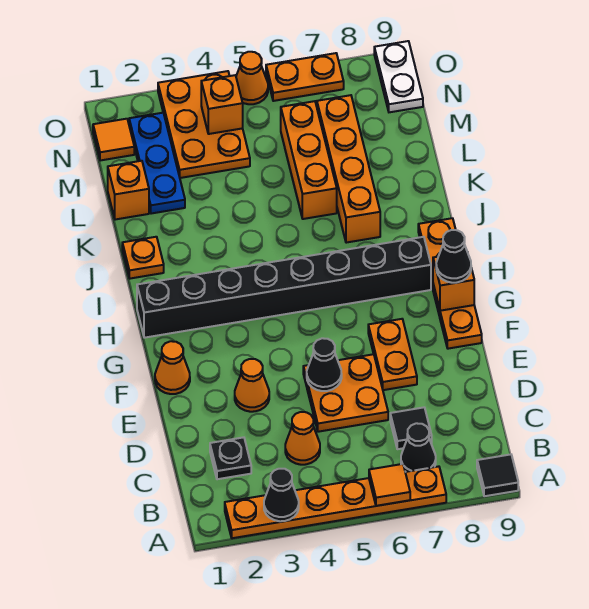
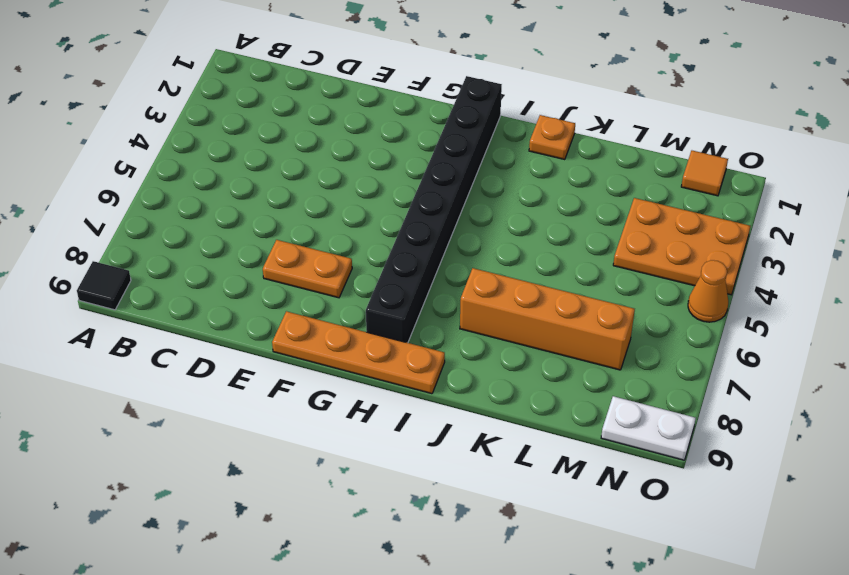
none -> orange plate A2:A7 level 1
none -> black cone B7 level 1
none -> black plate C2 level 1

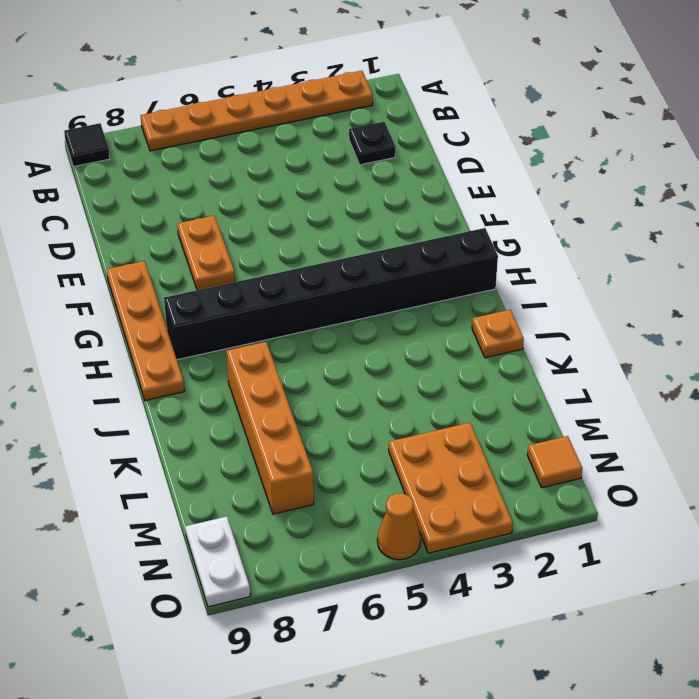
none -> black cone B7 level 1
none -> orange cone C4 level 1
none -> black tile C7 level 1

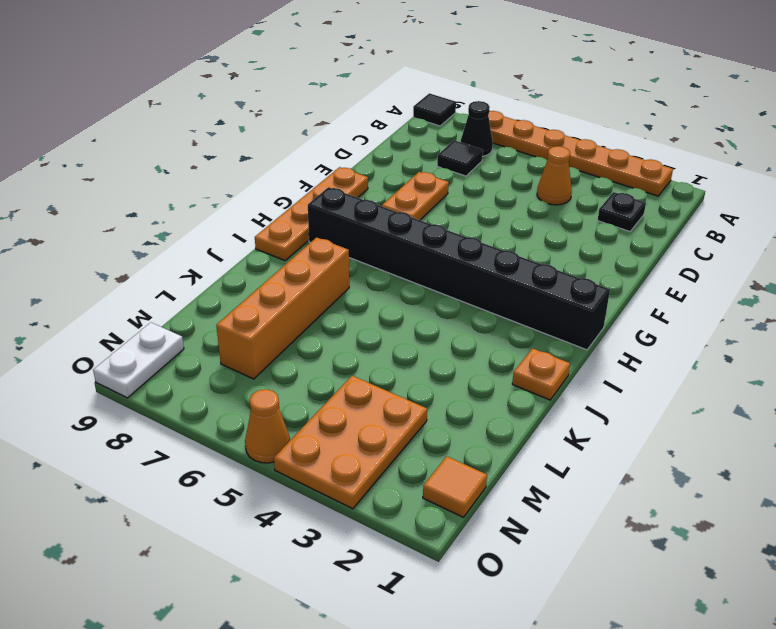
none -> orange plate D5:E6 level 1
none -> orange cone E3 level 1
none -> orange cone F1 level 1

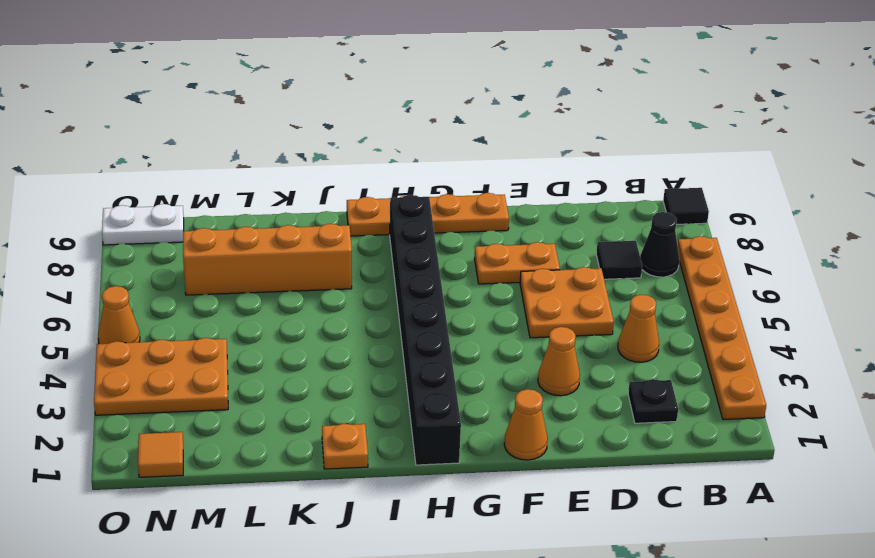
none -> orange brick K6:M6 level 1
none -> orange brick L1 level 1
none -> blue plate L2:N2 level 1

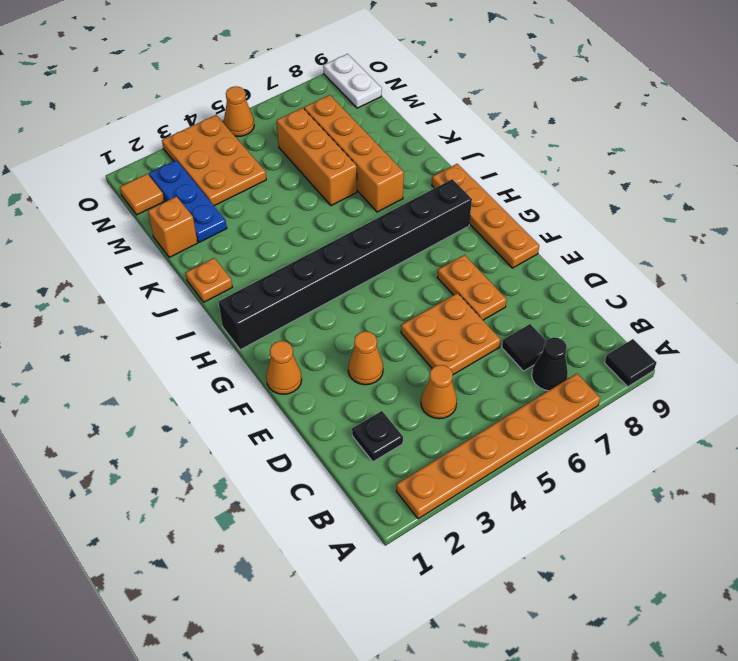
none -> orange plate O6:O7 level 1
none -> black cone A3 level 2
none -> orange tile A6 level 2

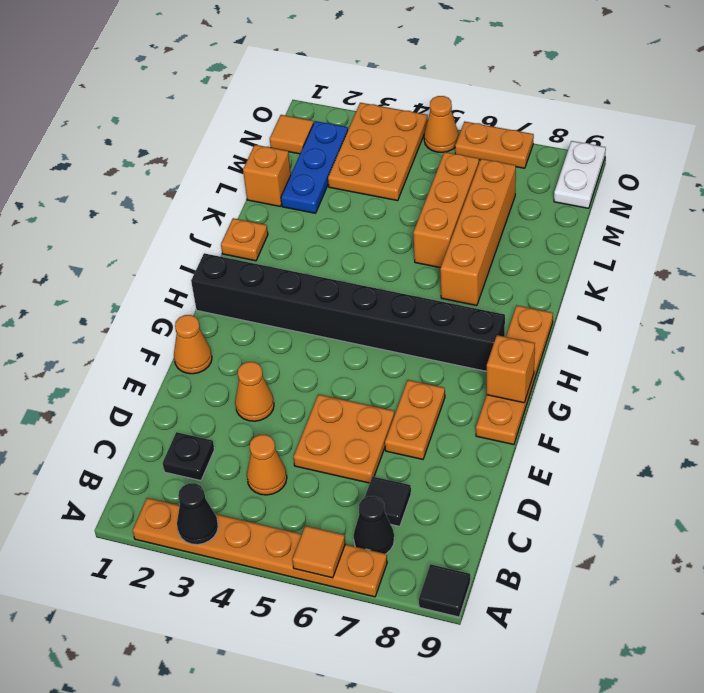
none -> black cone E5 level 2
none -> orange brick N4 level 2
none -> black cone G9 level 3

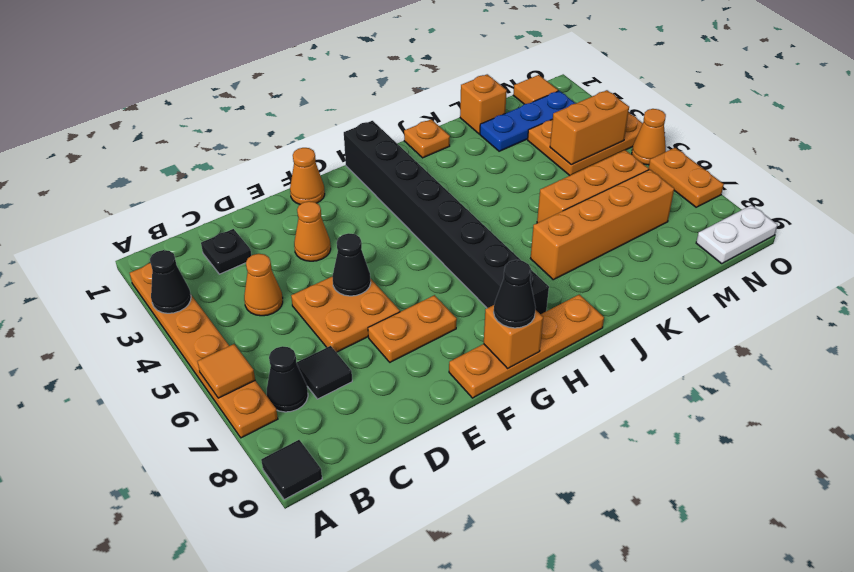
orange brick M4:N4 level 2 -> orange brick N4 level 2

